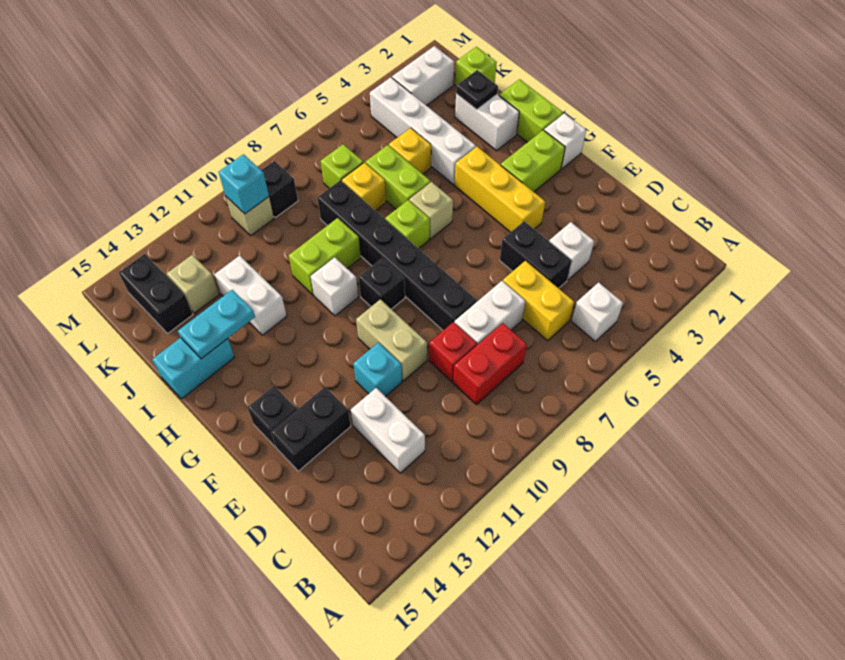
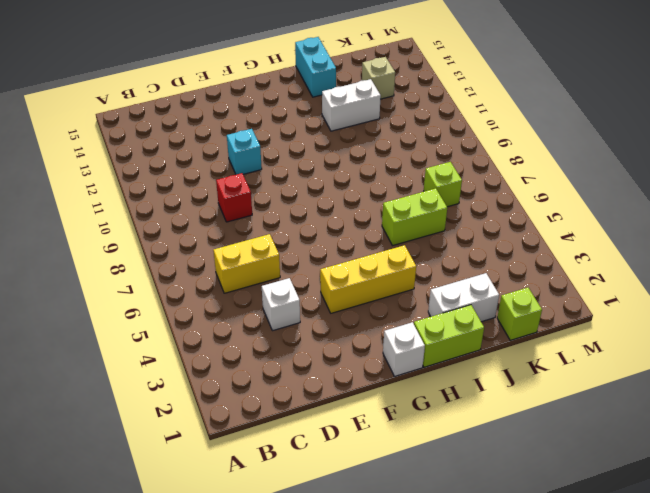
none -> white brick B5 level 1
none -> red brick C8:C9 level 1
none -> white brick C12:D12 level 1
none -> black brick D5:E5 level 1

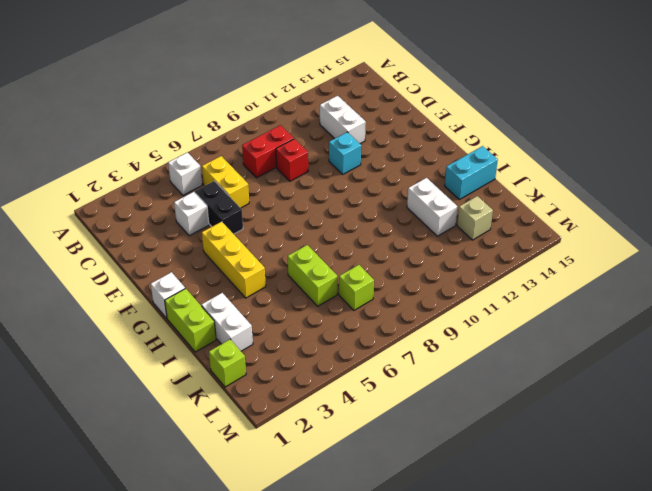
none -> white brick D7:D8 level 1
none -> black brick E8:J8 level 1
none -> tan brick E10:F10 level 1
none -> black brick E13:E14 level 1

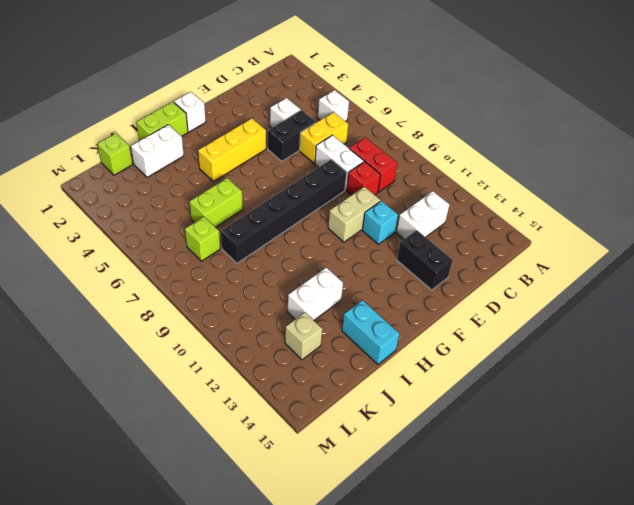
none -> black brick F14 level 1
none -> lime brick G2:G3 level 1
none -> black brick G9 level 1
none -> tan brick H6 level 1

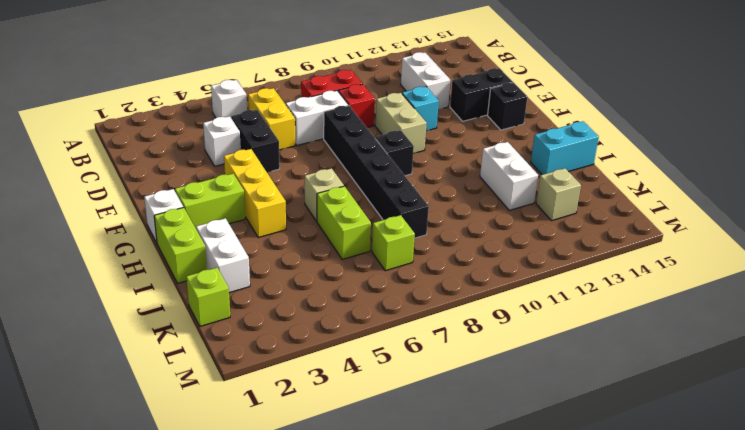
none -> lime brick H7 level 1
none -> white brick H10 level 1
none -> white brick I4:L4 level 1
none -> lime brick I9:I10 level 1

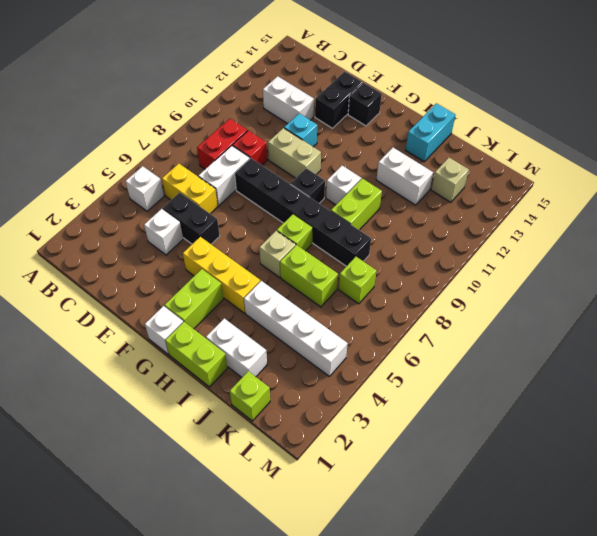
none -> yellow brick J5 level 1
none -> yellow brick J7 level 1
none -> black brick K14:L14 level 1
none -> white brick L2:L3 level 1

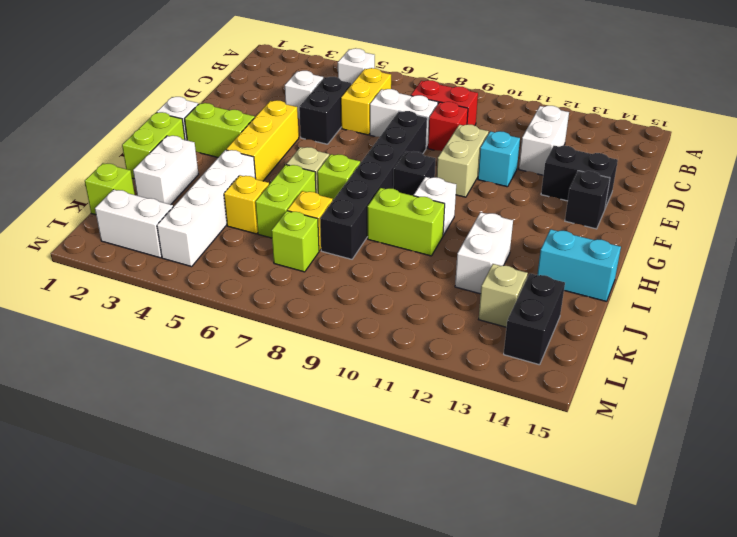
none -> black brick L9 level 1
none -> tan brick L10 level 1
none -> cyan plate I13:I14 level 2
none -> black plate J2 level 2

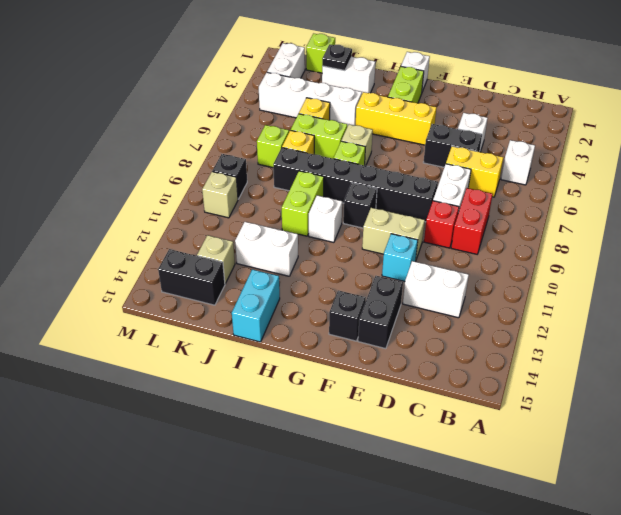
none -> lime brick H1:I1 level 1
none -> cyan plate I13:I14 level 2
none -> cyan brick L10 level 2

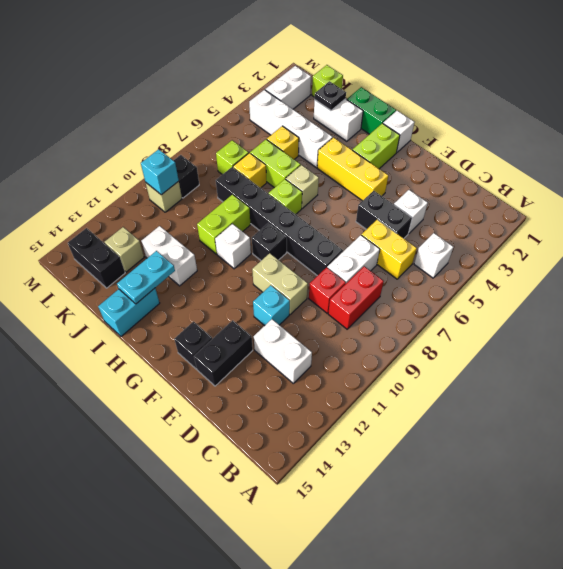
green brick H1:I1 level 1 -> lime brick H1:I1 level 1

